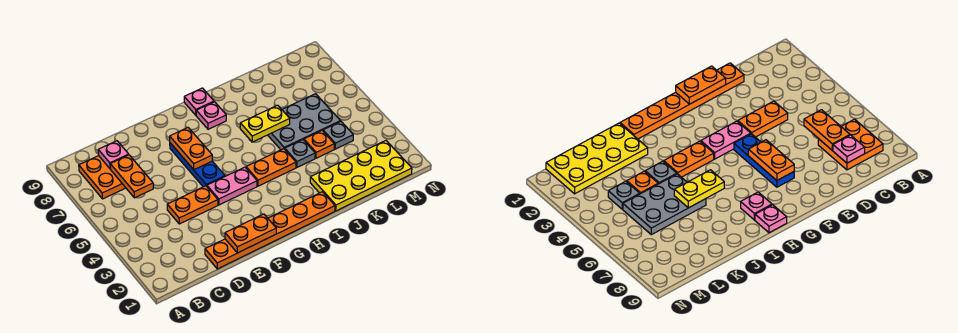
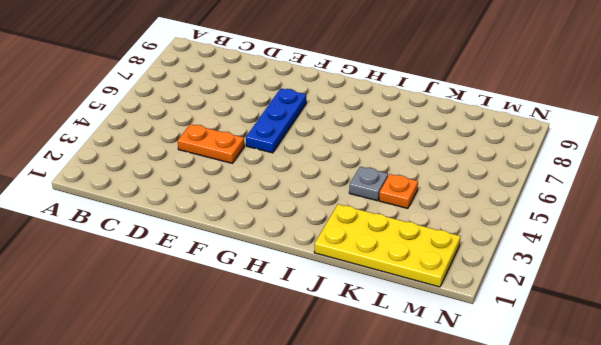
none -> orange plate B7:C8 level 1
none -> orange plate D1:I1 level 1
none -> pink plate F4:G4 level 1

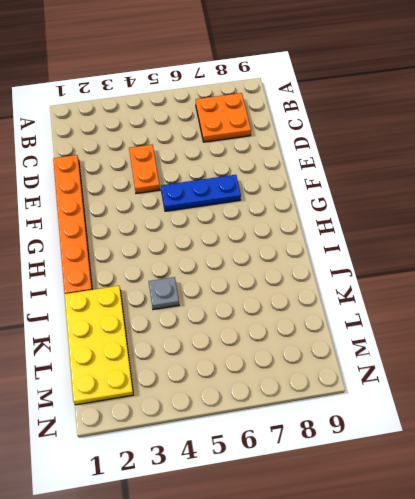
none -> pink plate F4:G4 level 1
none -> orange plate H4:I4 level 1
none -> pink plate H8 level 1

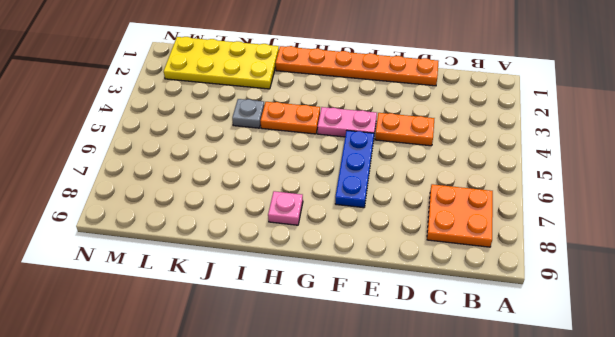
none -> pink plate H9 level 1
none -> grey plate J5:L6 level 1
none -> orange plate K4 level 1

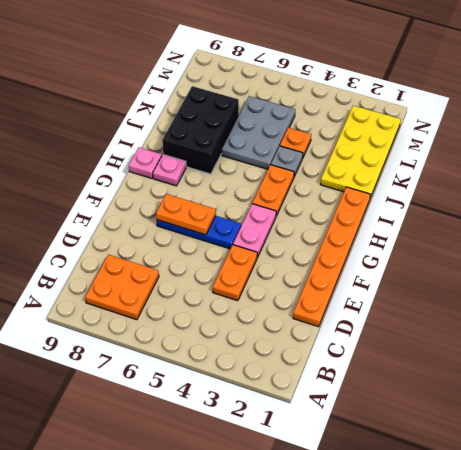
black brick I7:K8 level 1 -> none
none -> grey plate L4 level 1
none -> orange plate C6:C7 level 2
none -> pink plate C8 level 2

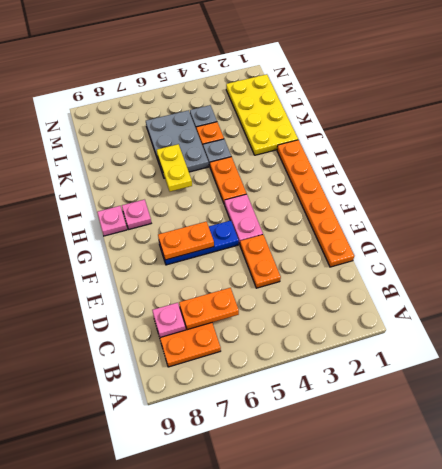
none -> orange plate E1:F1 level 2

